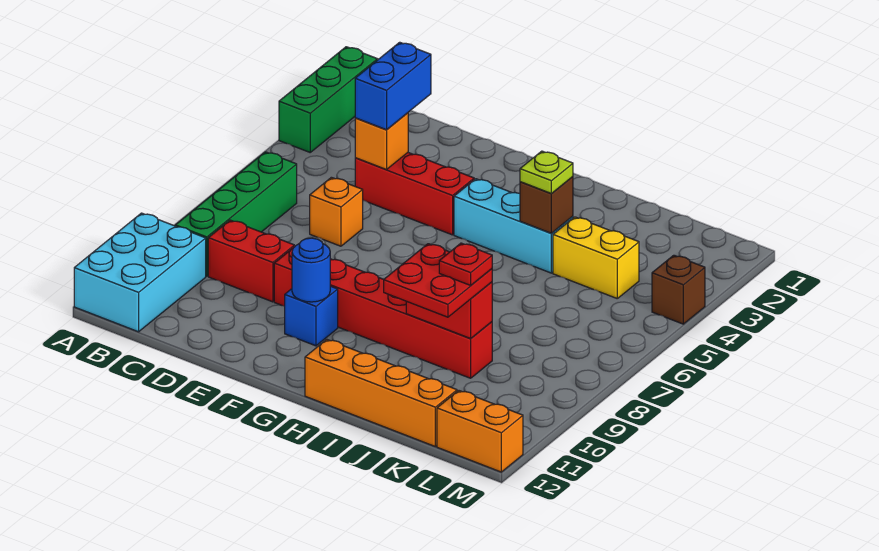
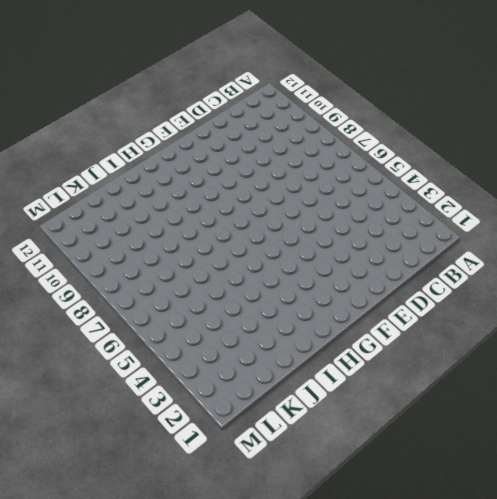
none -> green brick A1:A3 level 1
none -> cyan brick A10:B12 level 1
none -> green brick B6:B9 level 1

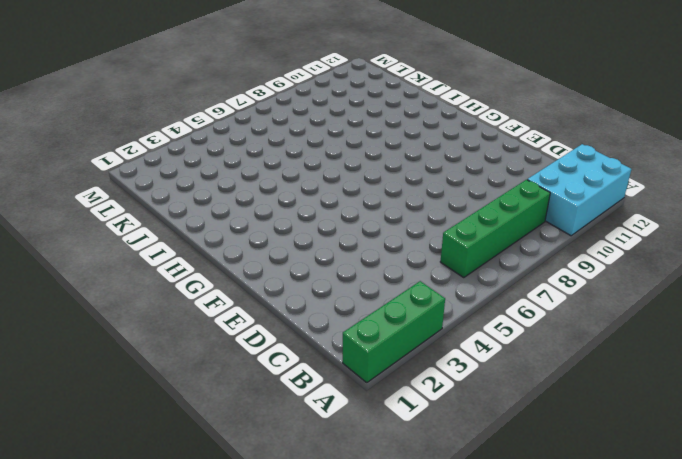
none -> red brick C9:D9 level 1
none -> red brick D4:F4 level 1
none -> orange brick D6 level 1

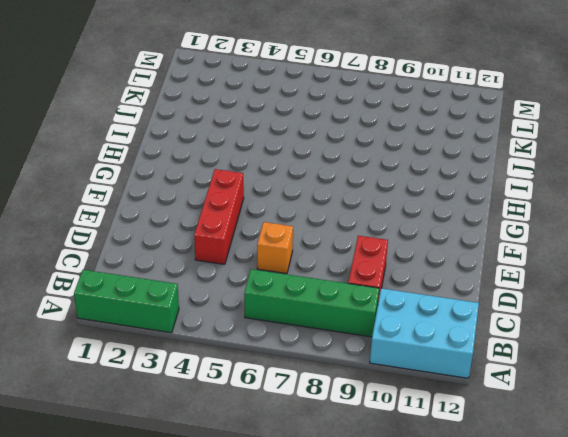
none -> red brick E9:J9 level 1
none -> blue brick F10 level 1
none -> cyan brick G4:I4 level 1

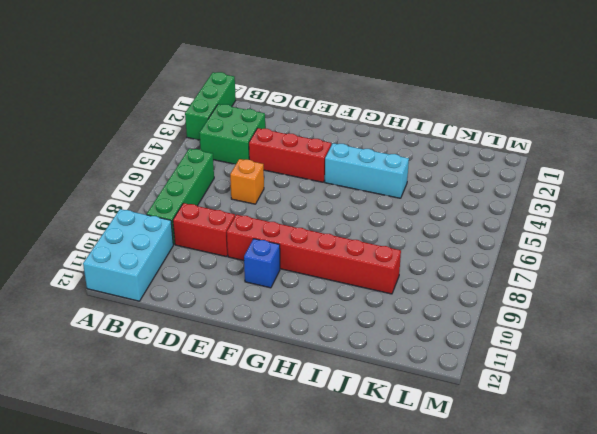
green brick B3:C4 level 1 -> none
none -> orange brick H12:K12 level 1
none -> yellow brick J4:K4 level 1
none -> orange brick L12:M12 level 1

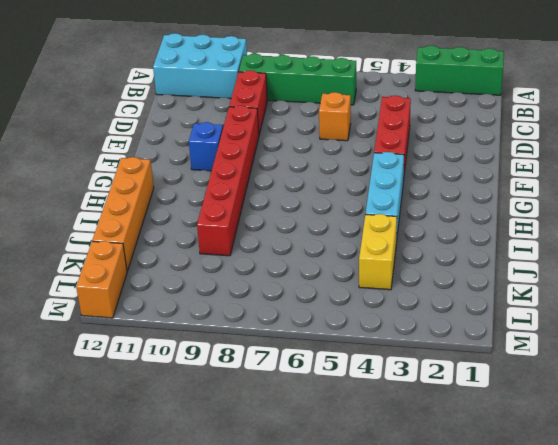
none -> brown brick M4 level 1
none -> orange brick D4 level 2
none -> blue round brick F10 level 2

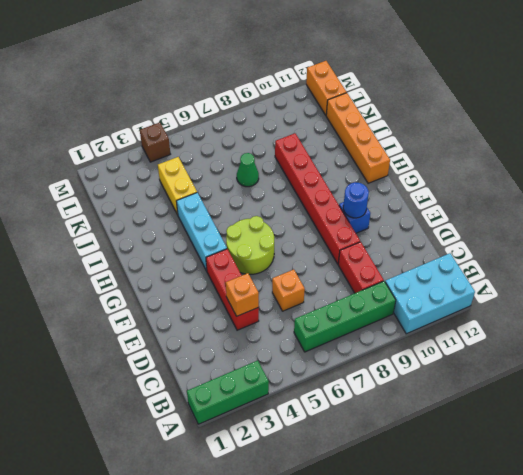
lime round brick F5:G6 level 1 -> none
green cone J7 level 1 -> none
none -> brown brick I4 level 2
none -> red brick I9:J9 level 2
none -> blue brick D3:D4 level 3

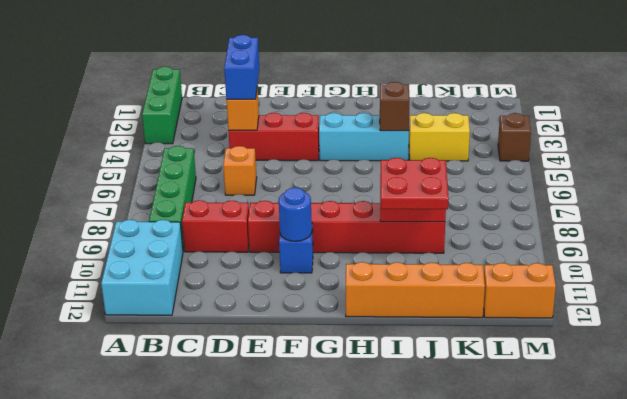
none -> lime plate I4 level 3
none -> red plate J9 level 4

